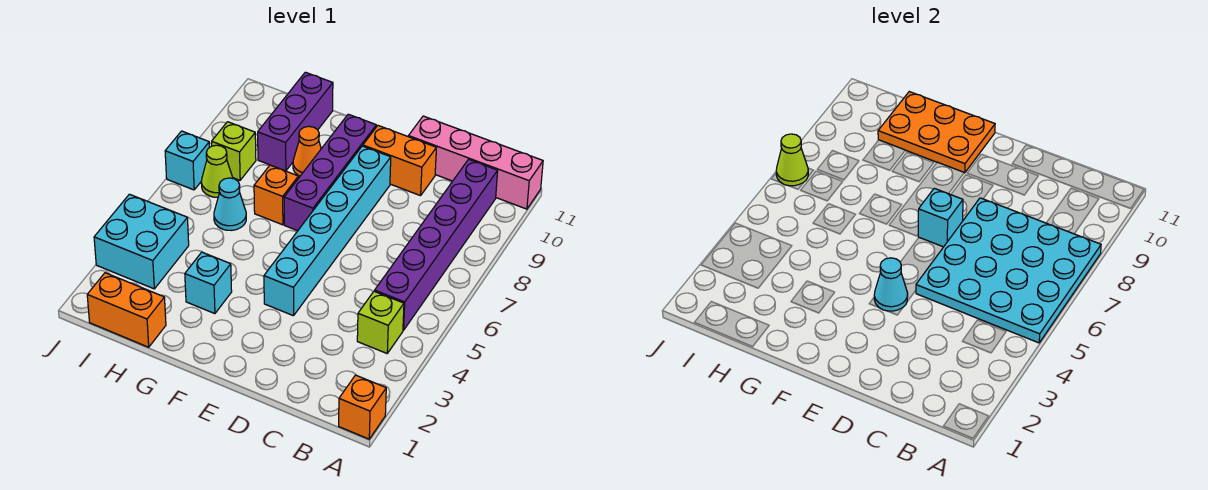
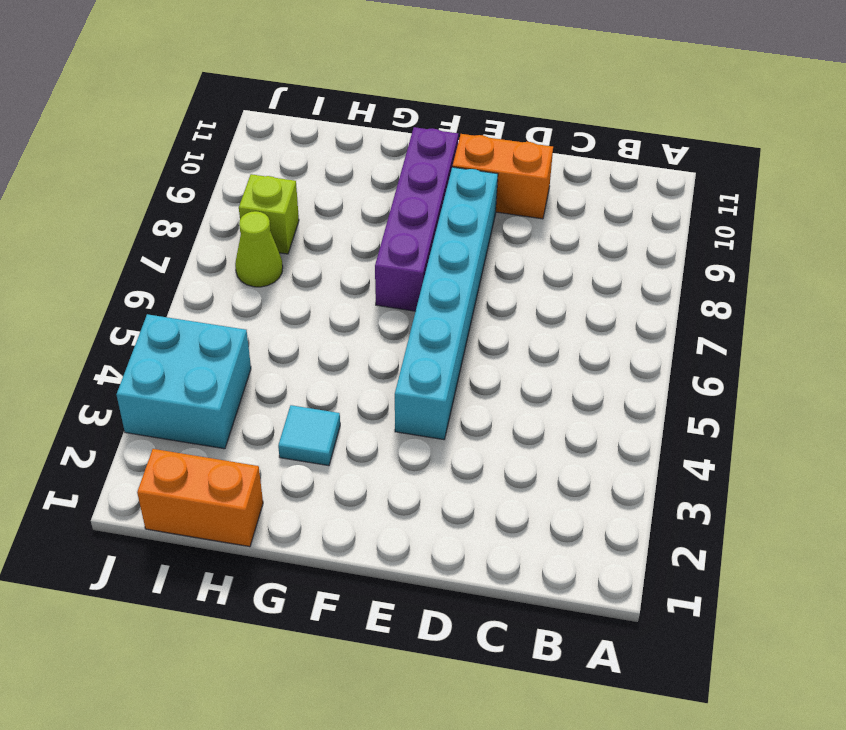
cyan tile G3 level 1 -> cyan brick G3 level 1
none -> orange brick A1 level 1
none -> pink brick A11:D11 level 1
none -> lime brick B4 level 1

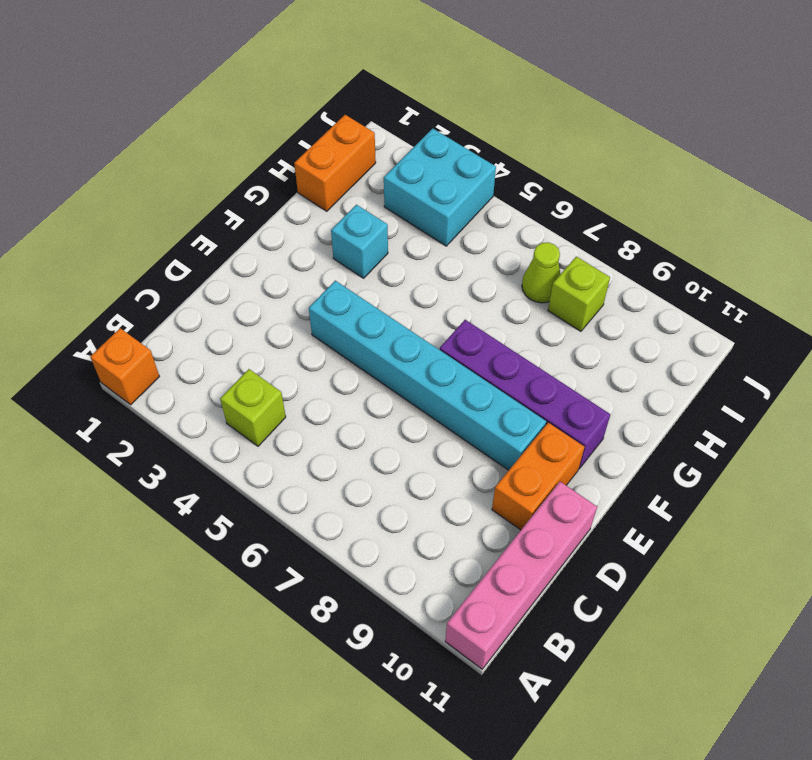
none -> purple brick B5:B10 level 1
none -> orange brick G7 level 1
none -> orange cone G9 level 1

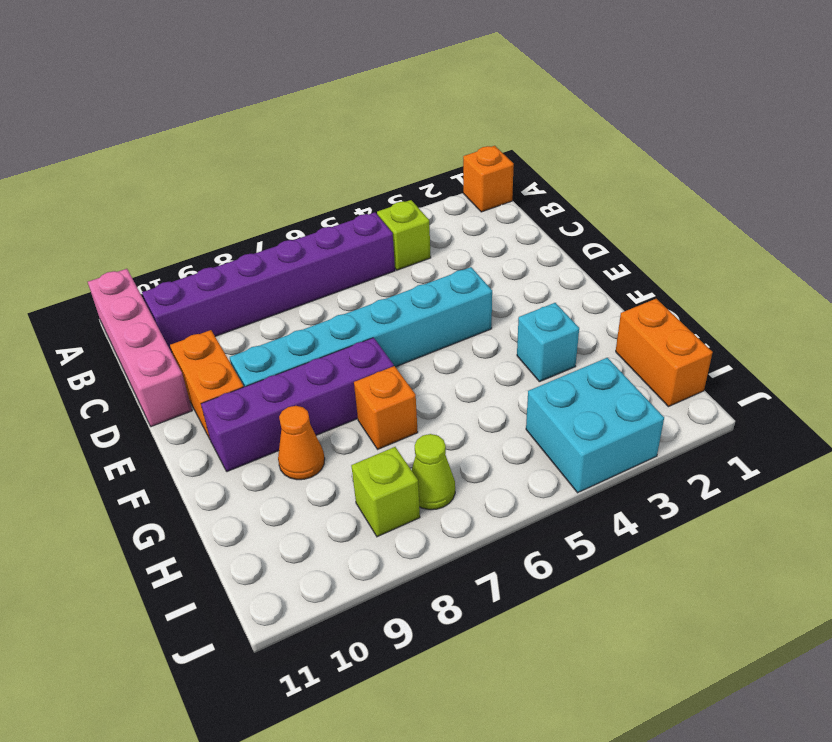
none -> cyan cone H6 level 1
none -> purple brick H9:H11 level 1
none -> cyan brick J7 level 1

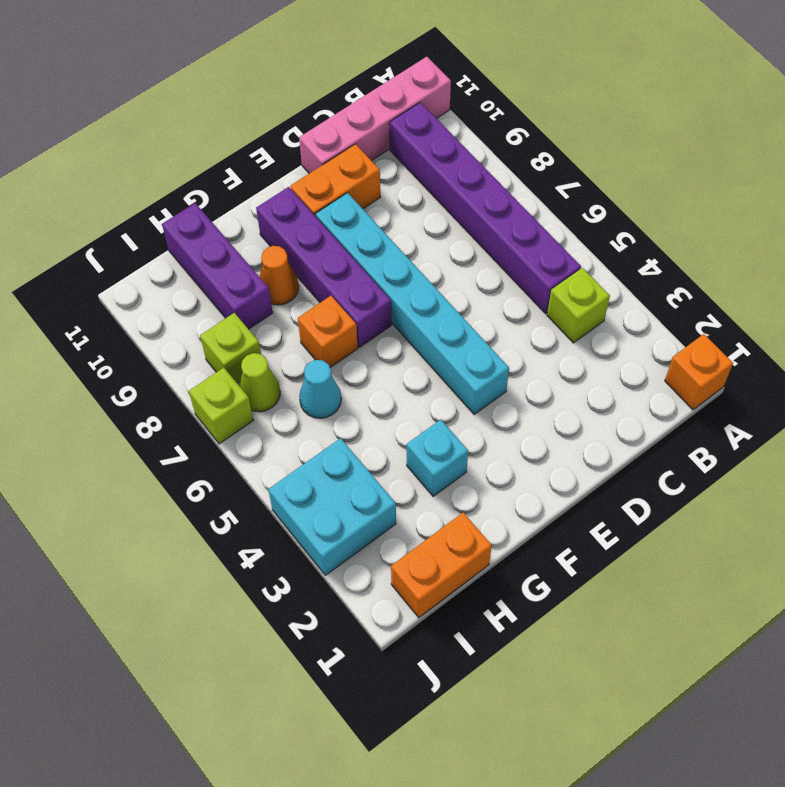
lime brick J7 level 1 -> cyan brick J7 level 1
none -> cyan plate A5:D8 level 2
none -> cyan cone E4 level 2
none -> cyan brick E7 level 2

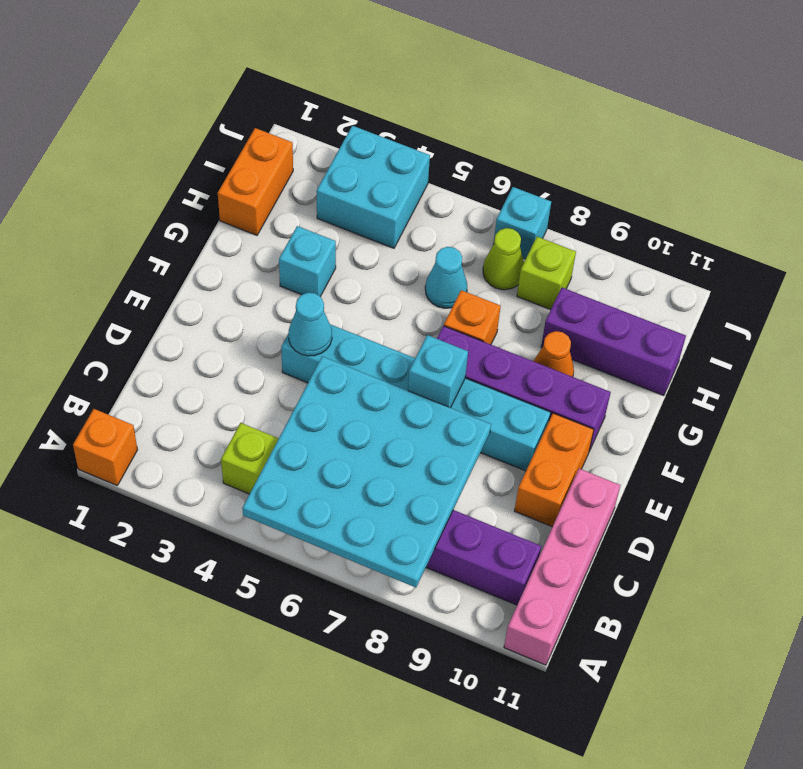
none -> orange plate F10:H11 level 2
none -> lime cone J7 level 2

